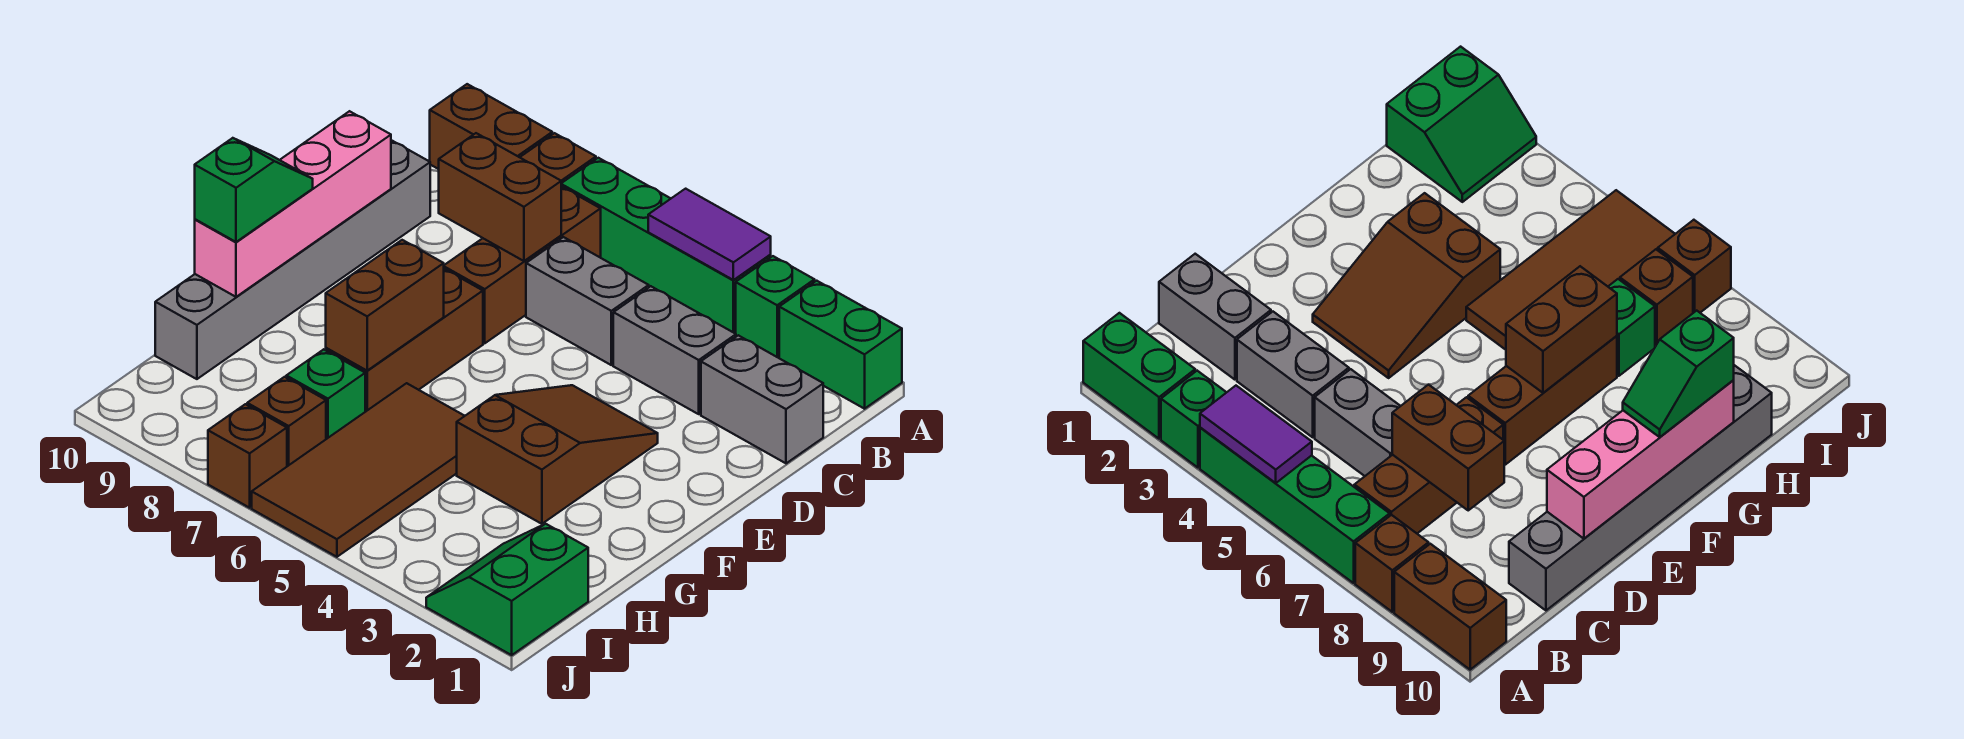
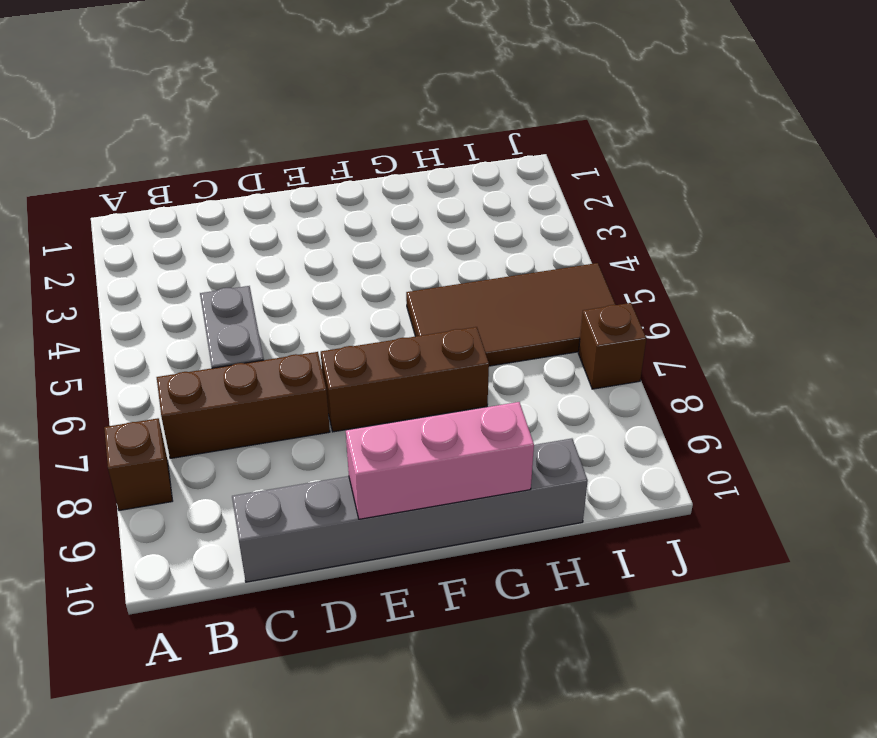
pink brick E10:G10 level 2 -> pink brick D10:G10 level 2
none -> green brick A1:A2 level 1
none -> green brick A3 level 1
none -> green brick A4:A7 level 1

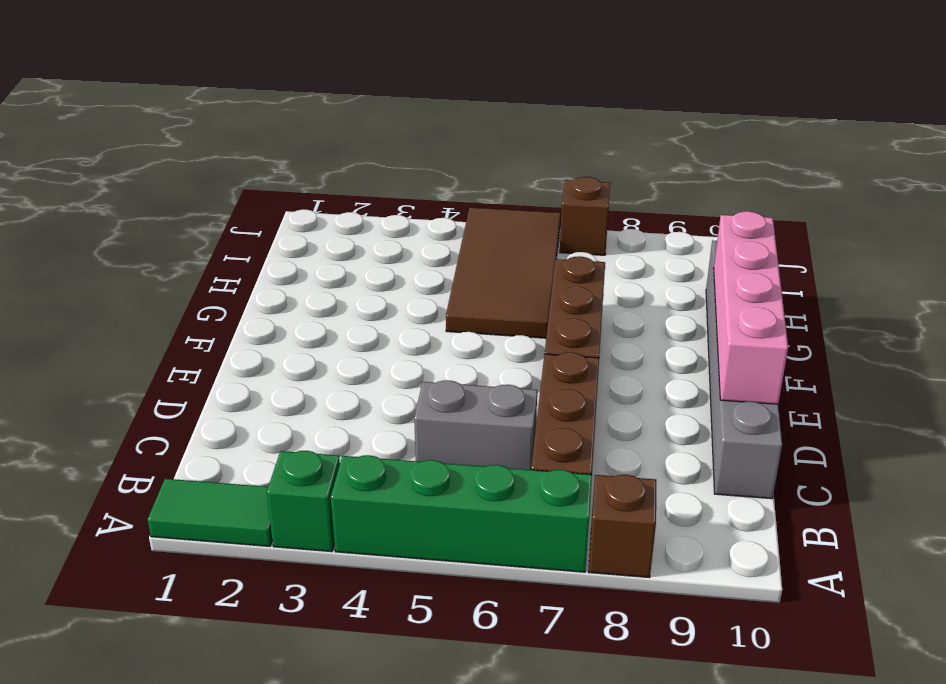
green tile A1:A2 level 1 -> green brick A1:A2 level 1
none -> brown brick A9:A10 level 1
none -> grey brick C1:C2 level 1
none -> grey brick C3:C4 level 1

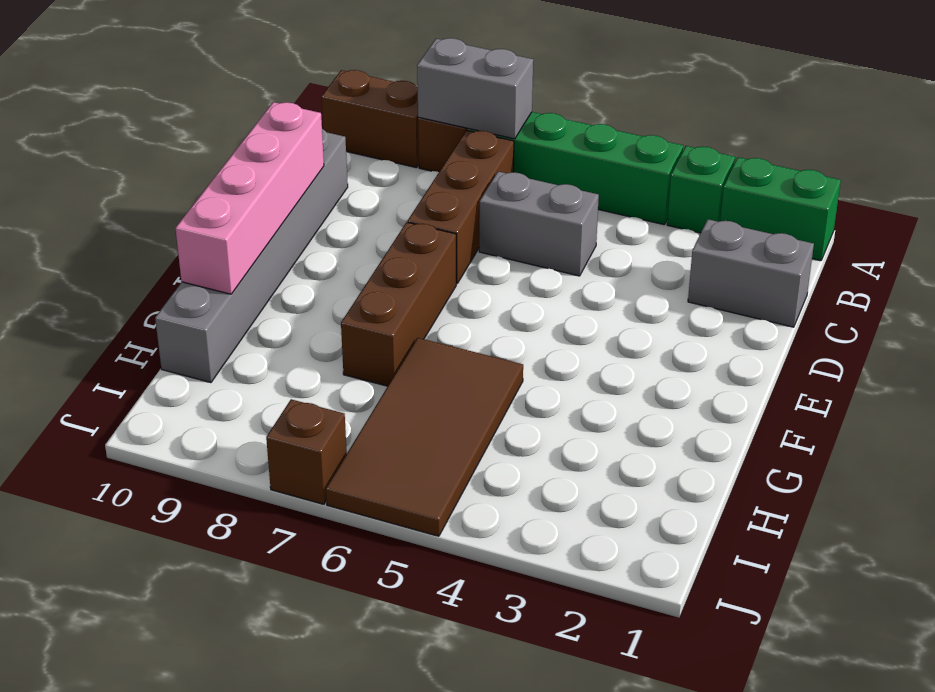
grey brick A7:A8 level 2 -> grey brick C3:C4 level 1
none -> brown slope E3:G4 level 1 top G
none -> green brick H7 level 1
none -> green slope I1:J2 level 1 top 1

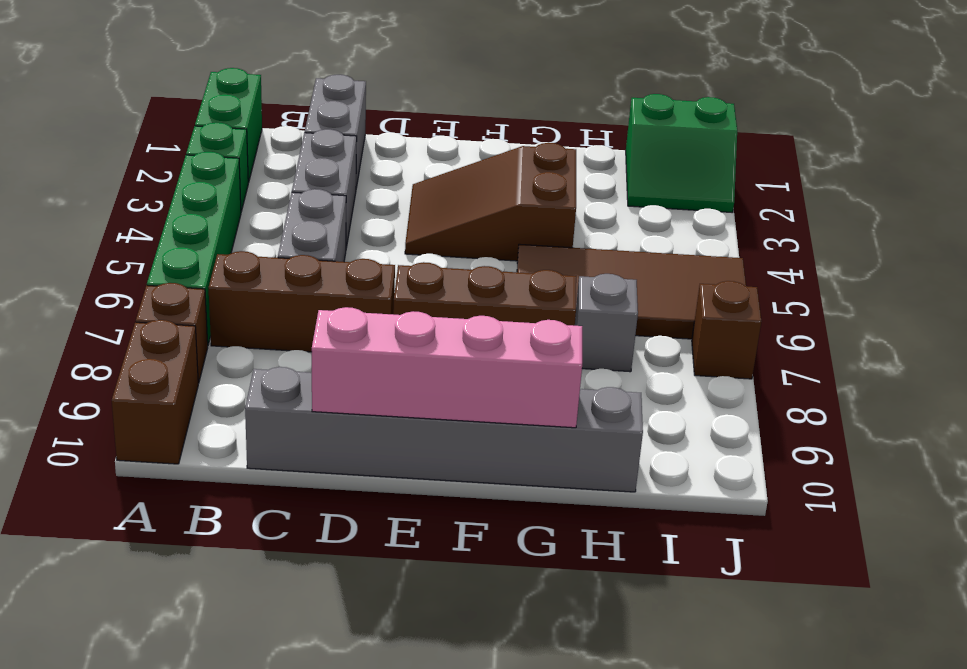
grey brick H7 level 1 -> green brick H7 level 1
none -> brown brick I7 level 1
none -> purple tile A4:A5 level 2
none -> brown brick C7:C8 level 2

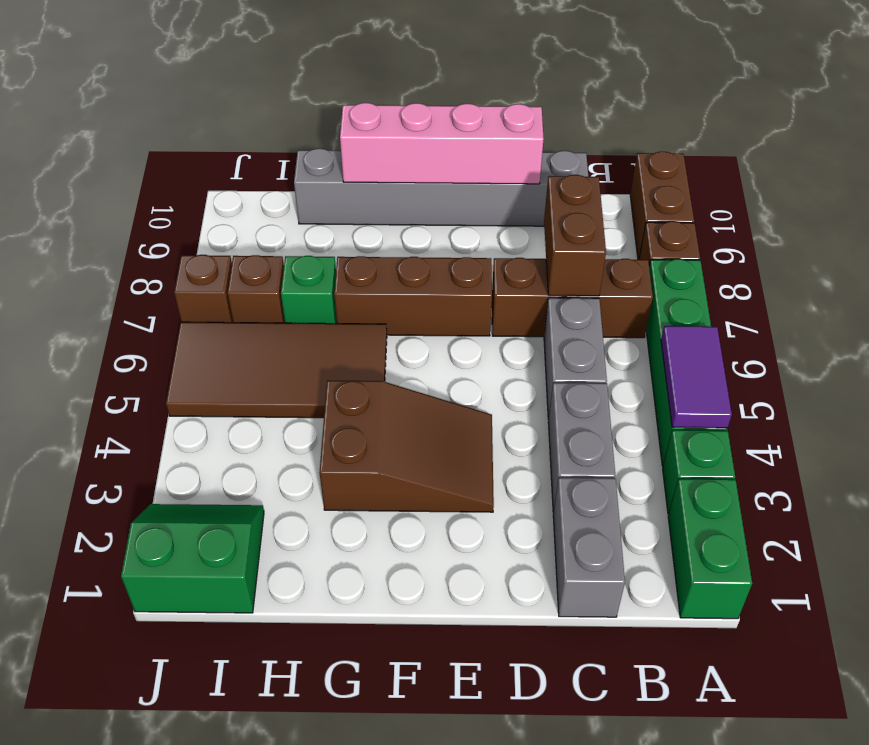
none -> brown brick F7:G7 level 2
none -> green slope F10:G10 level 3 top G

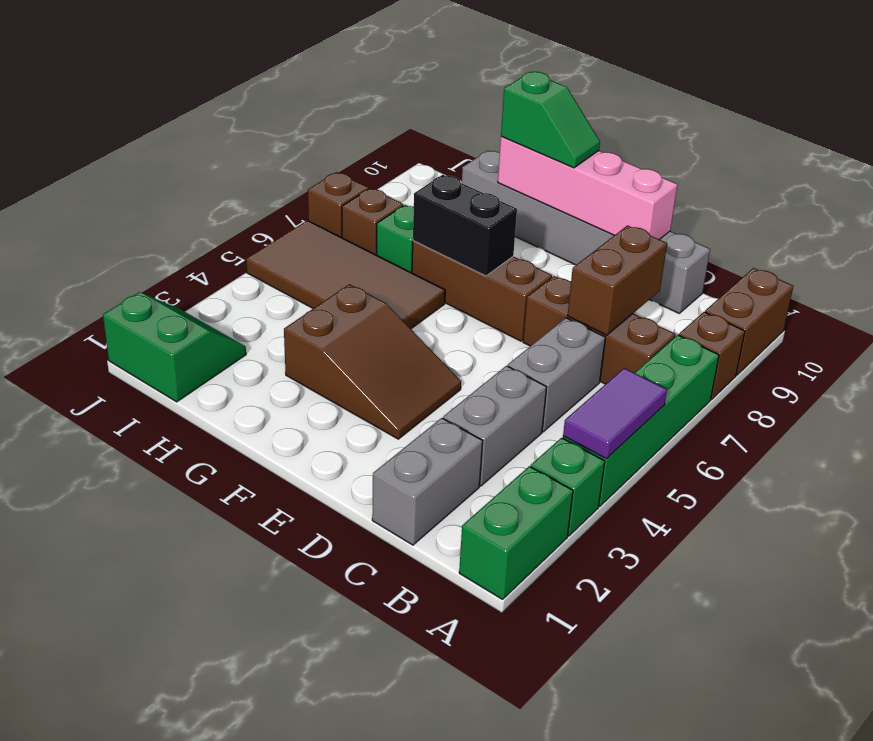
black brick F7:G7 level 2 -> brown brick F7:G7 level 2

